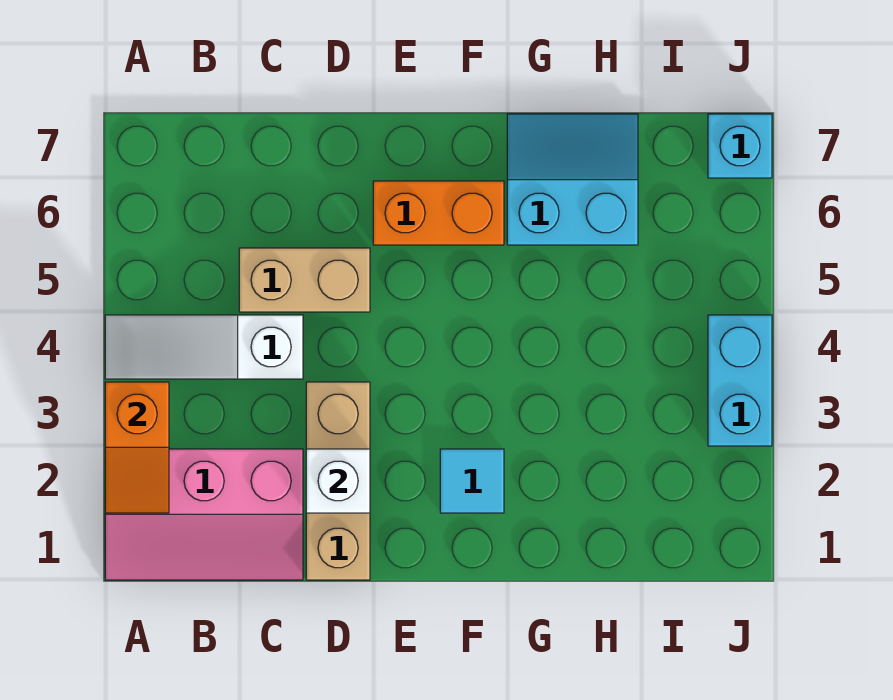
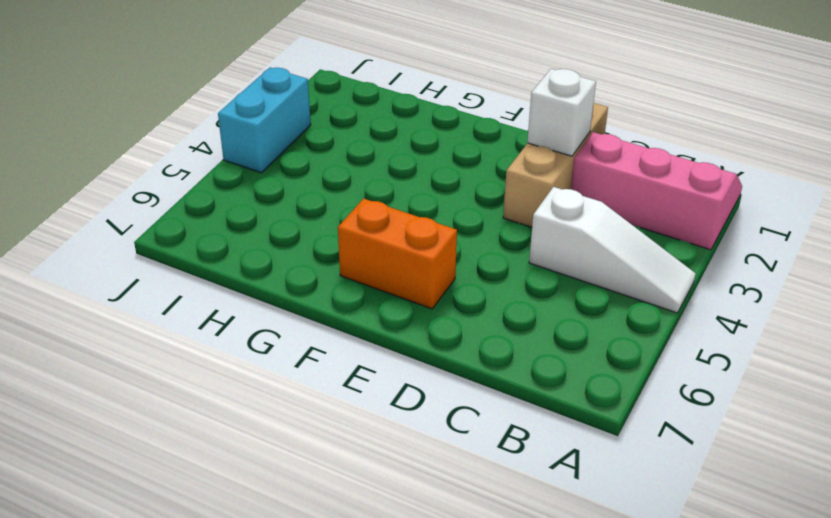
none -> tan brick C5:D5 level 1
none -> cyan tile F2 level 1

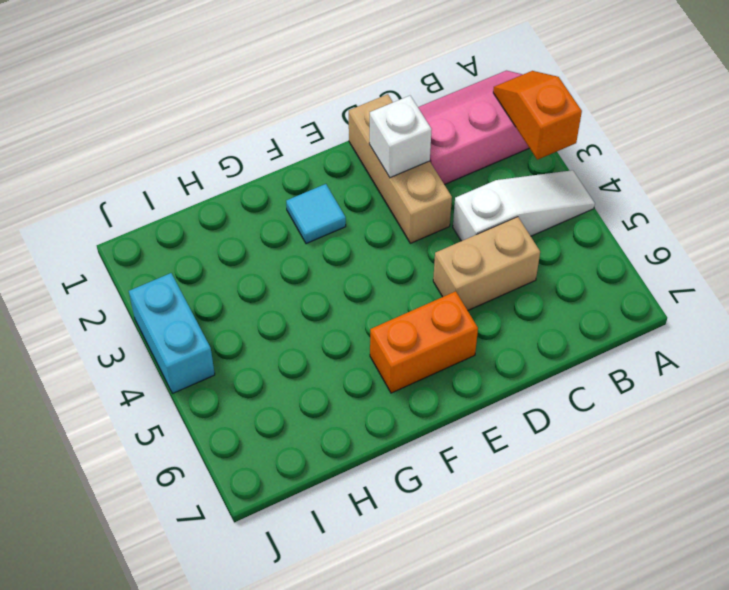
none -> cyan slope G6:H7 level 1 top 6
none -> cyan brick J7 level 1

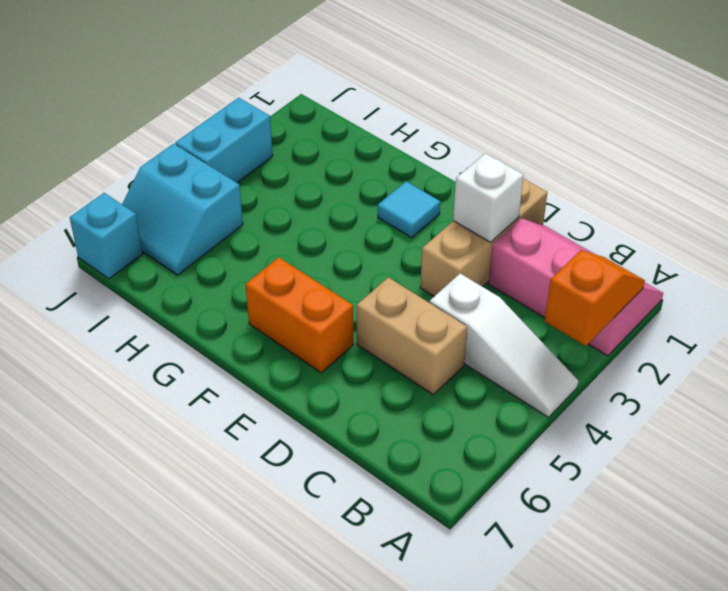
cyan slope I5:J6 level 1 top 5 -> cyan slope G6:H7 level 1 top 6

